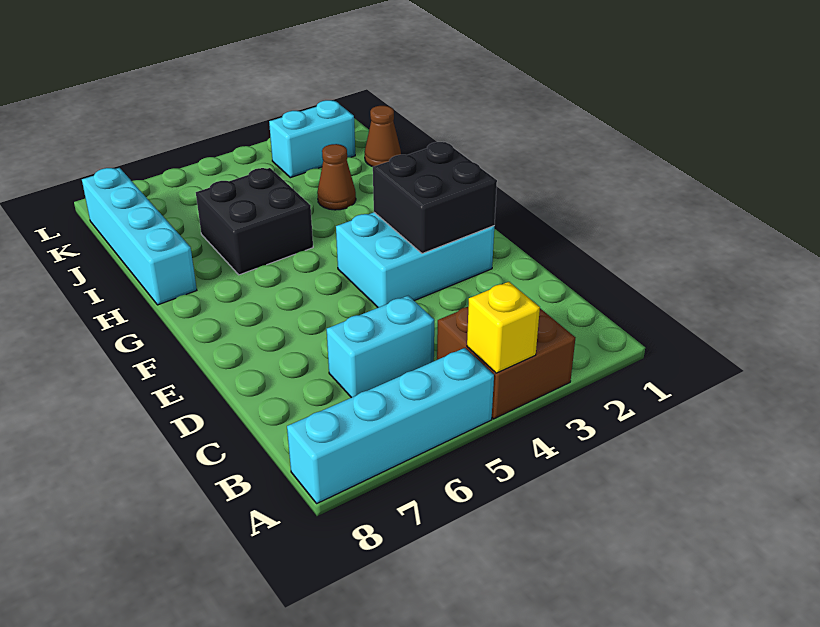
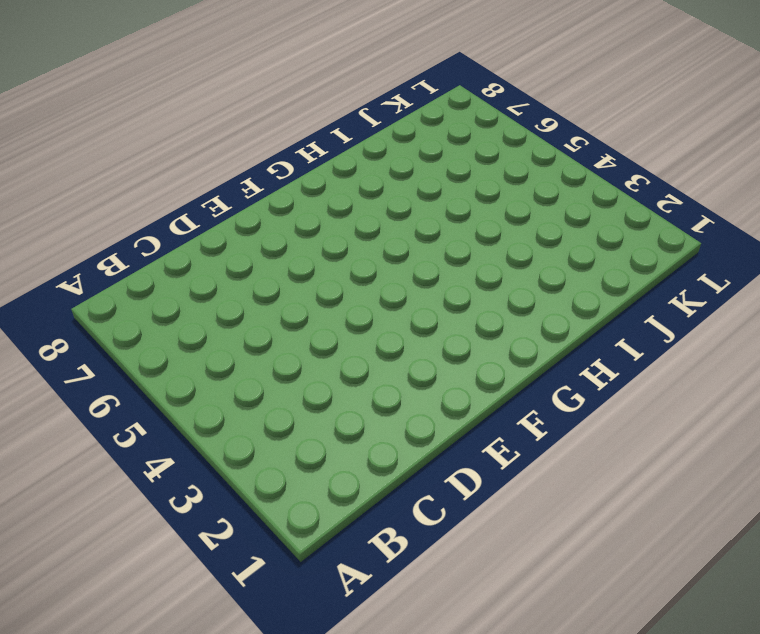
none -> brown brick A3:B4 level 1
none -> cyan brick A5:A8 level 1

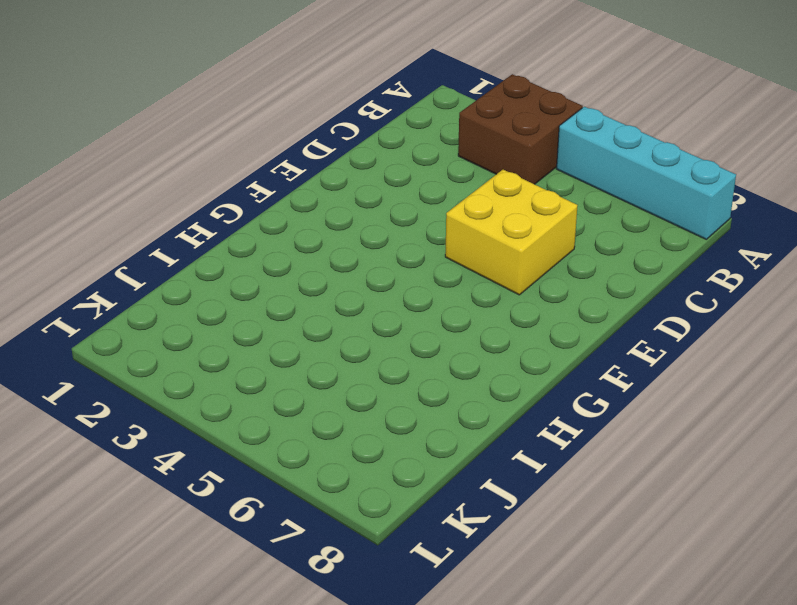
yellow brick D5:E6 level 1 -> none
none -> cyan brick C5:C6 level 1
none -> cyan brick E2:F4 level 1

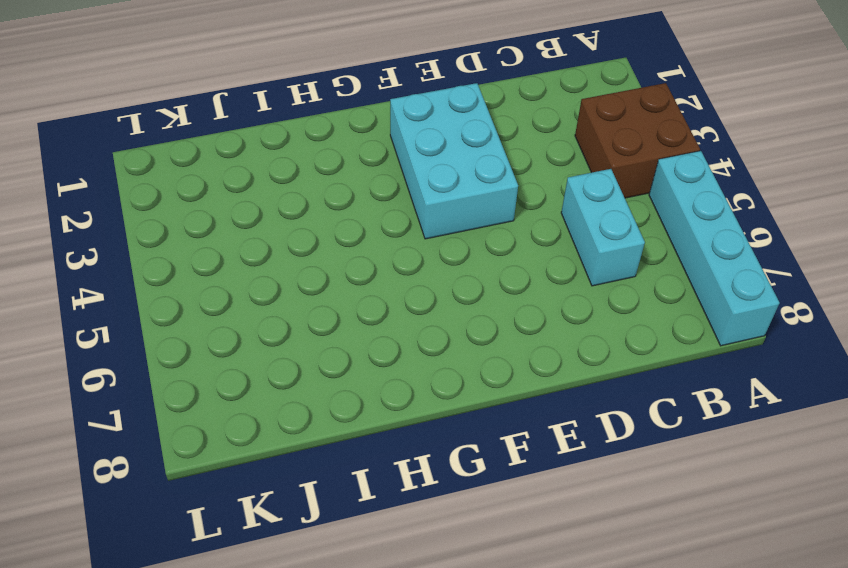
none -> black brick H5:I6 level 1
none -> cyan brick H8:K8 level 1

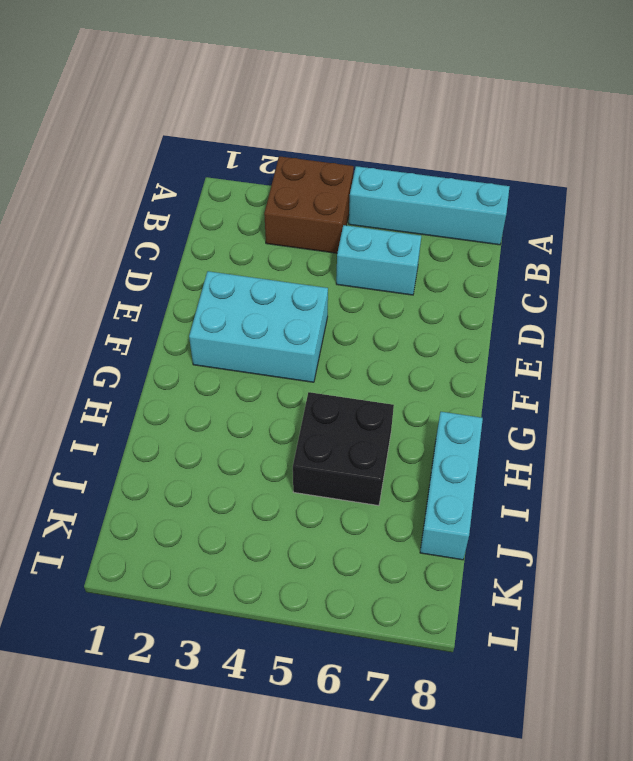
cyan brick H8:J8 level 1 -> cyan brick H8:K8 level 1
none -> brown cone I3 level 1
none -> brown cone J1 level 1

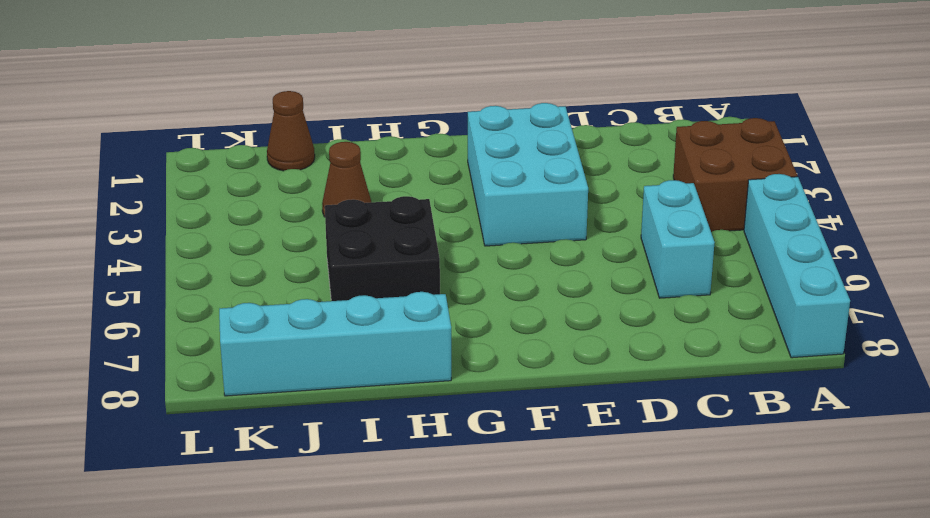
none -> cyan brick K2:K3 level 1
none -> yellow brick A4 level 2

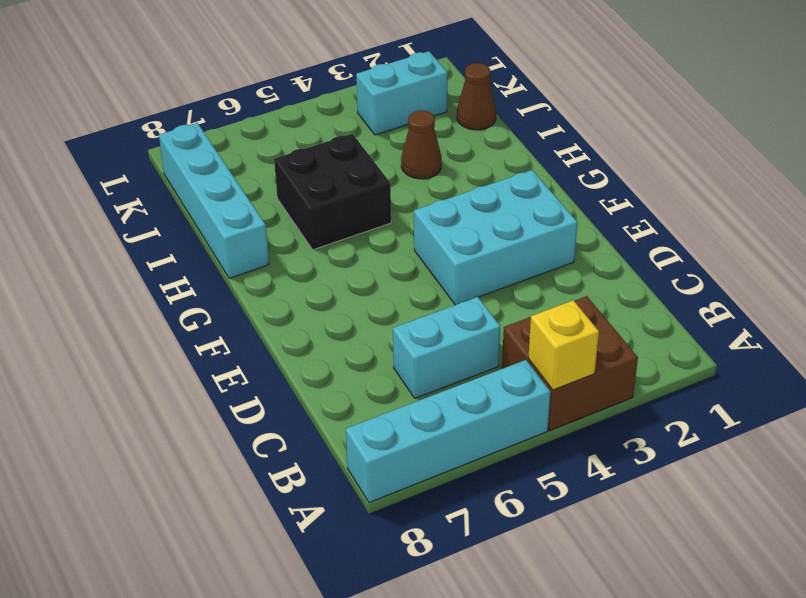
none -> black brick E2:F3 level 2

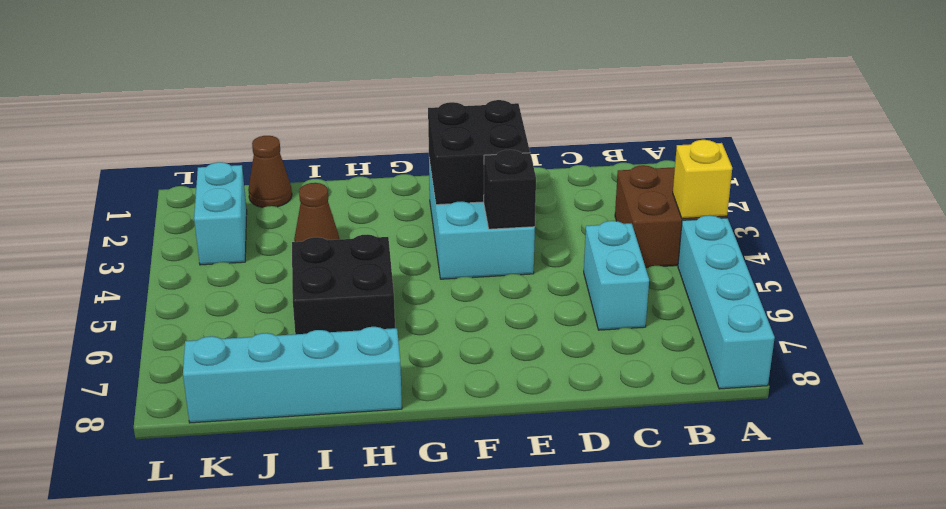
black brick E4 level 2 -> none

